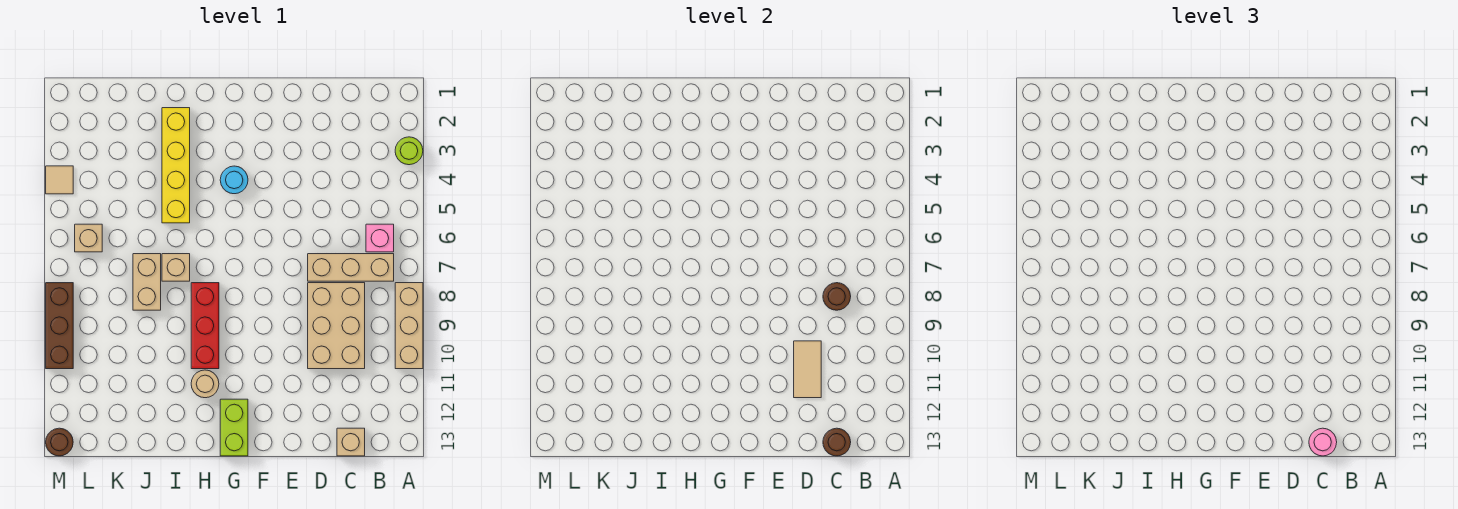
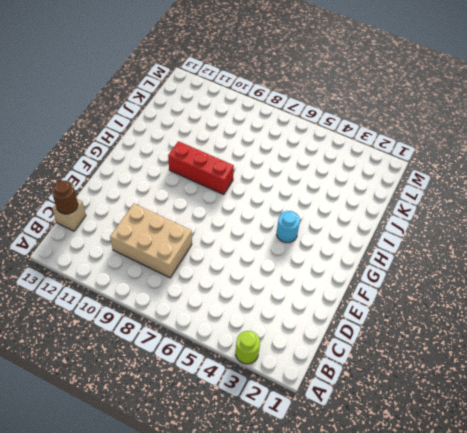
none -> tan brick A8:A10 level 1
none -> pink brick B6 level 1
none -> tan brick B7:D7 level 1

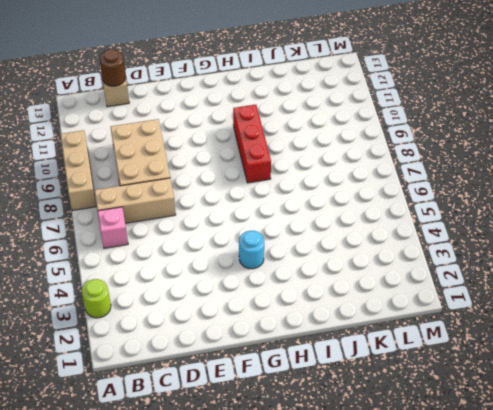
none -> lime brick G12:G13 level 1
none -> tan round brick H11 level 1
none -> yellow brick I2:I5 level 1

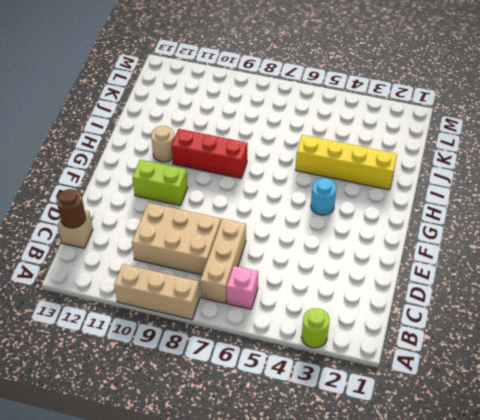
lime brick F10:F11 level 1 -> lime brick G12:G13 level 1
none -> tan brick I7 level 1
none -> tan brick J7:J8 level 1
none -> tan brick L6 level 1

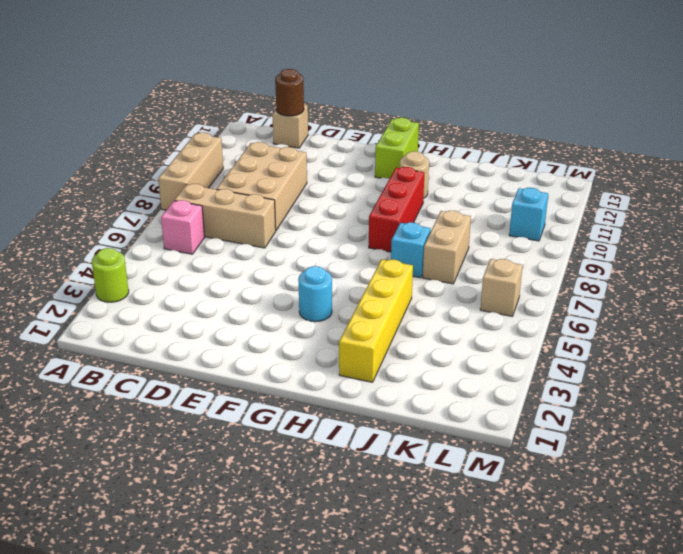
cyan brick I7 level 1 -> tan brick I7 level 1
cyan brick L10 level 1 -> none
none -> tan tile M4 level 1
none -> brown brick M8:M10 level 1
none -> brown round brick M13 level 1

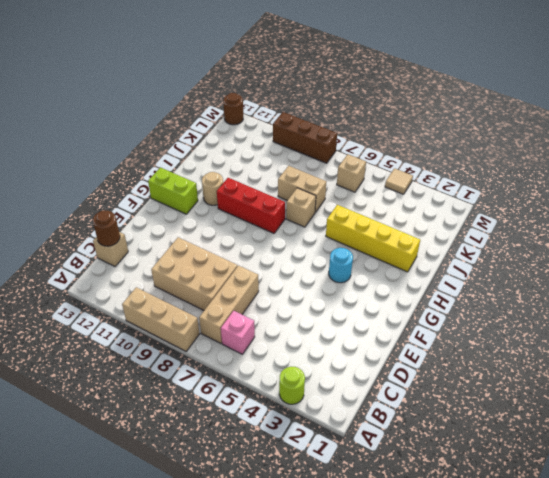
none -> brown round brick C8 level 2
none -> tan tile D10:D11 level 2
none -> pink round brick C13 level 3

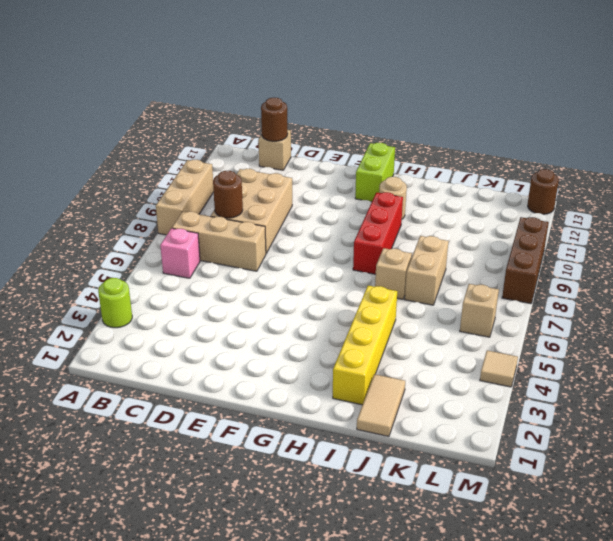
tan tile J1:J2 level 1 -> tan tile D10:D11 level 2
none -> cyan round brick G4 level 1
none -> pink round brick C13 level 3

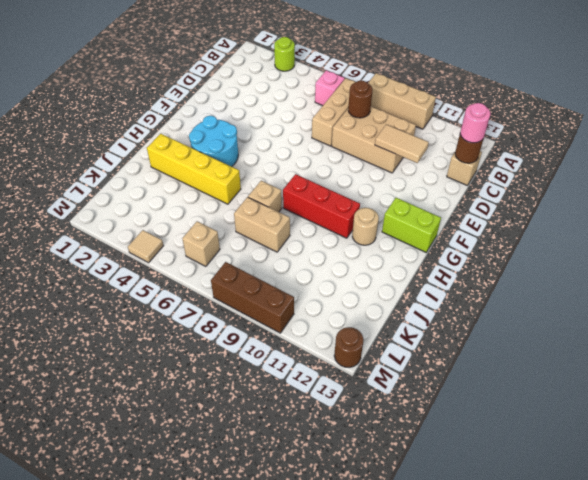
cyan round brick G3:H4 level 1 -> cyan round brick G4 level 1

